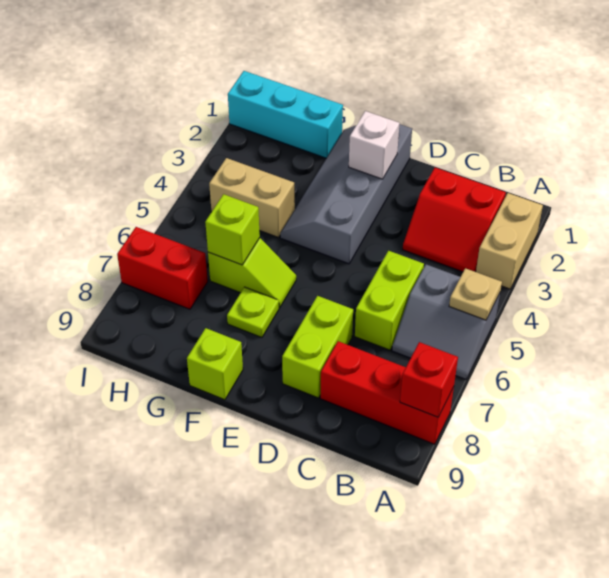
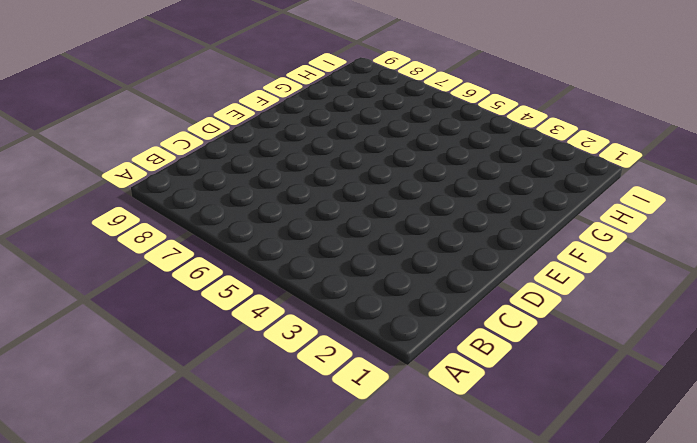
none -> tan brick A2:A3 level 1
none -> grey slope A5:B6 level 1 top 5
none -> red brick A8:C8 level 1

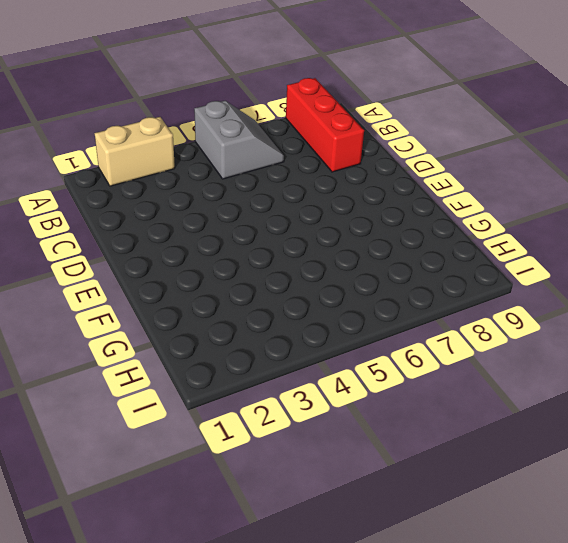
none -> red slope B2:C3 level 1 top 2
none -> lime brick C5:C6 level 1
none -> lime brick D7:D8 level 1

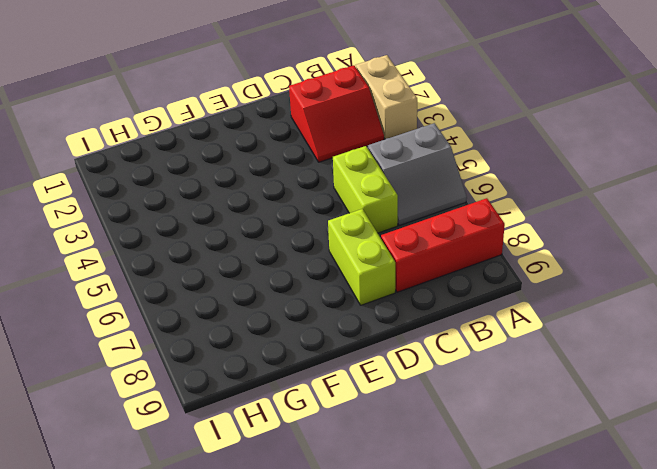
none -> grey slope E1:F4 level 1 top E
none -> lime slope F6:G6 level 1 top G
none -> lime plate F7 level 1

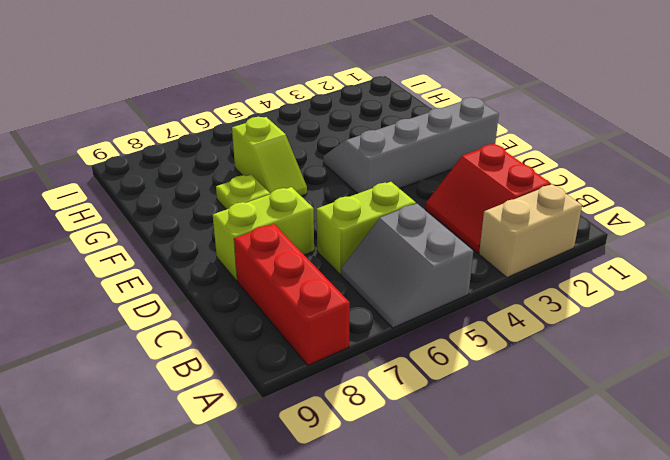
none -> lime brick F9 level 1
none -> cyan brick G1:I1 level 1
none -> tan brick G4:H4 level 1

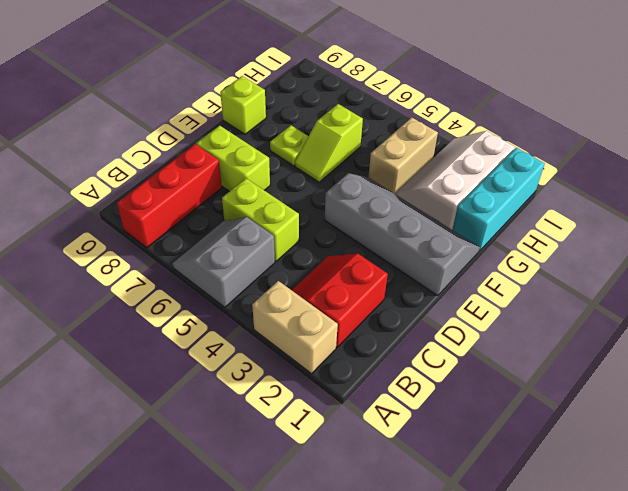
white slope G2:I3 level 1 top 2 -> none
none -> red brick H7:I7 level 1
none -> tan plate A5 level 2
none -> red brick A8 level 2

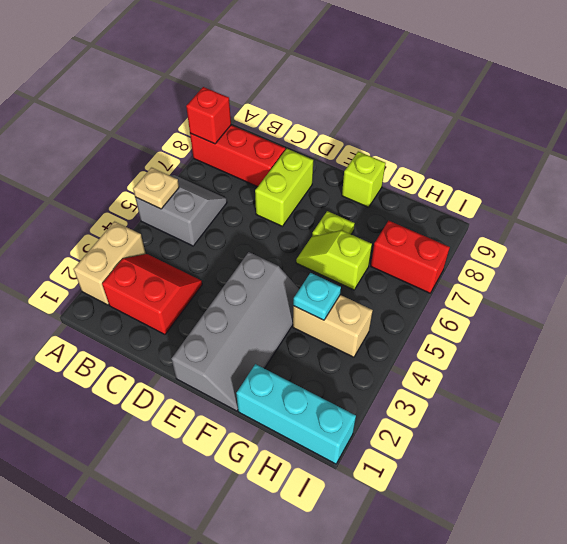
cyan plate G4 level 2 -> none
none -> lime brick C5:C6 level 1
none -> white brick E2 level 2
none -> lime brick G6 level 2

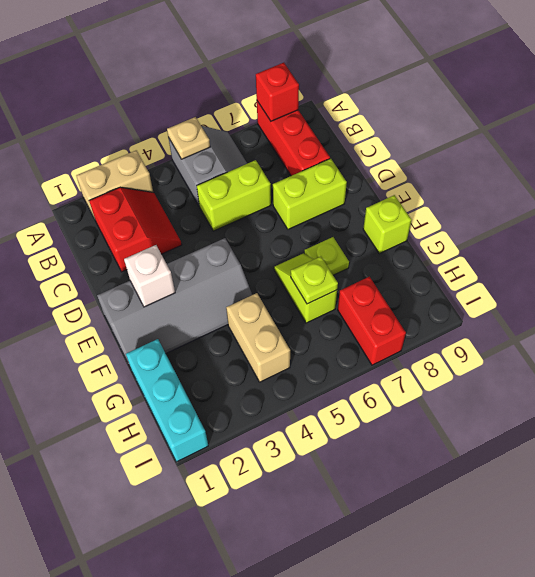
lime plate G6 level 2 -> lime brick G6 level 2

